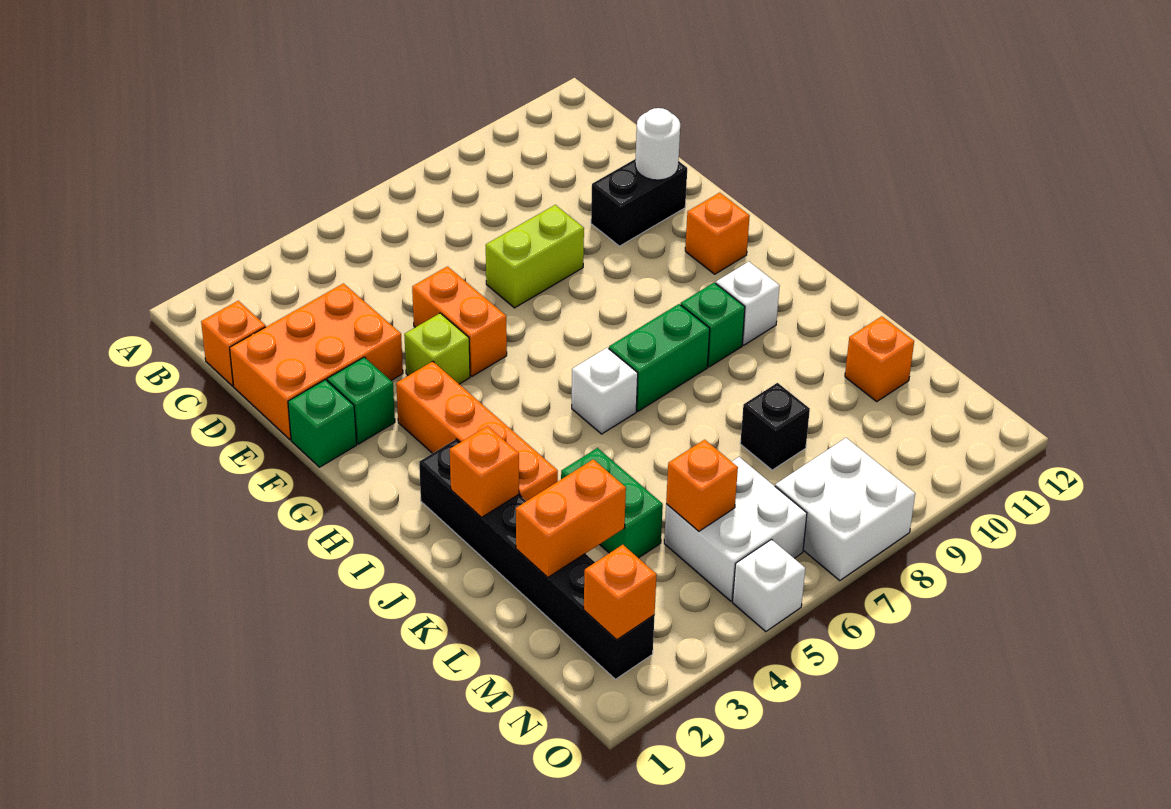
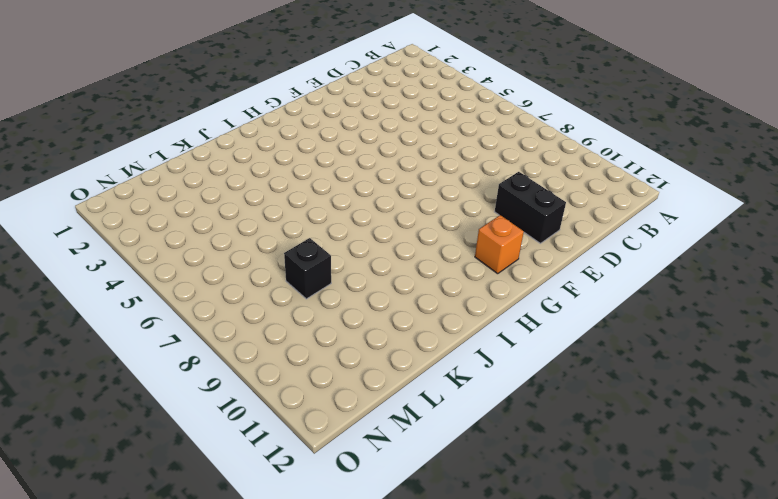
none -> orange brick C1 level 1
none -> orange brick D1:E3 level 1
none -> orange brick E5:F5 level 1

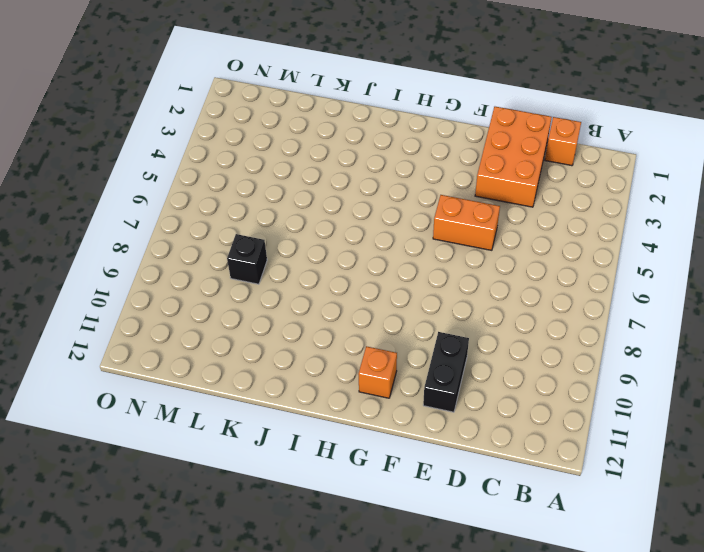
none -> lime brick E7:E8 level 1
none -> green brick F1 level 1
none -> green brick F2 level 1

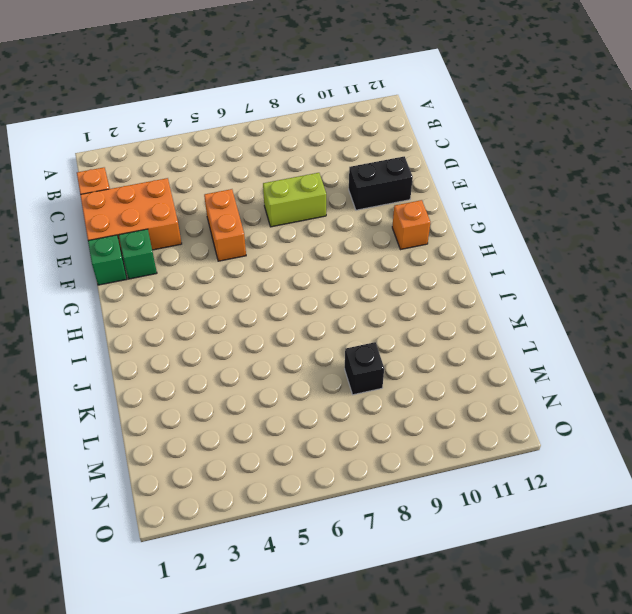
none -> lime brick F4 level 1
none -> orange brick G3:J3 level 1
none -> black brick I2:N2 level 1

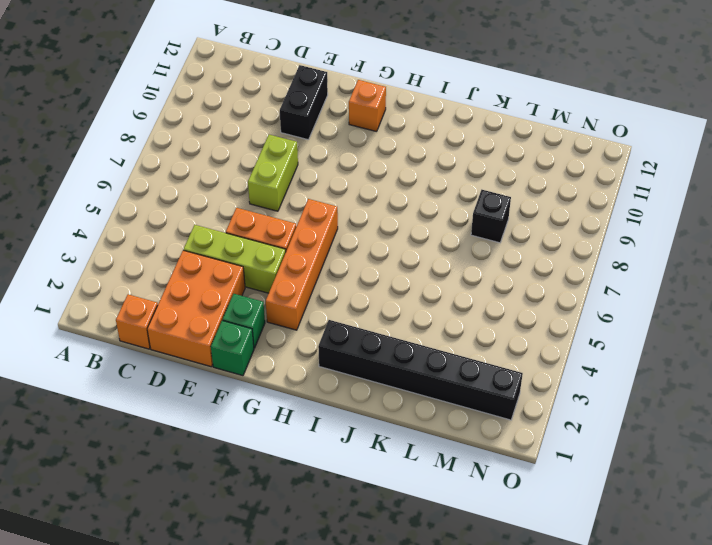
lime brick D4:F4 level 1 -> lime brick F4 level 1
orange brick G3:G6 level 1 -> orange brick G3:J3 level 1
none -> white brick I6 level 1
none -> green brick I7:I8 level 1
none -> green brick I9 level 1

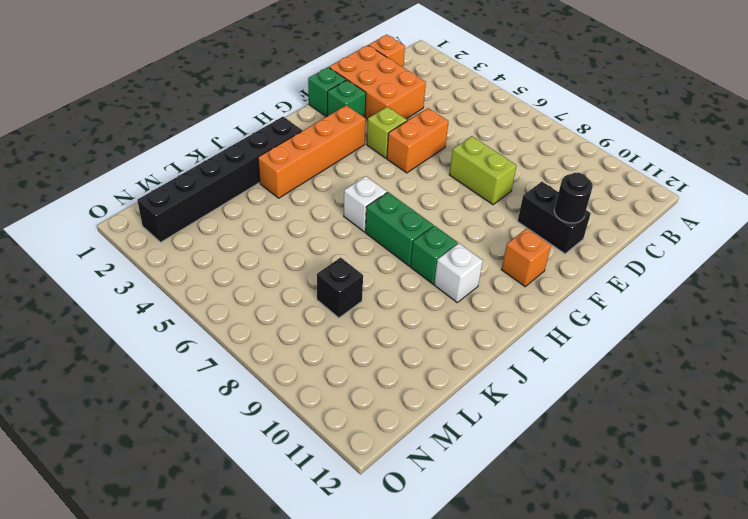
black round brick E11 level 2 -> white round brick E11 level 2
none -> green brick K4:L4 level 1
none -> orange brick L11 level 1
none -> white brick M5:N6 level 1

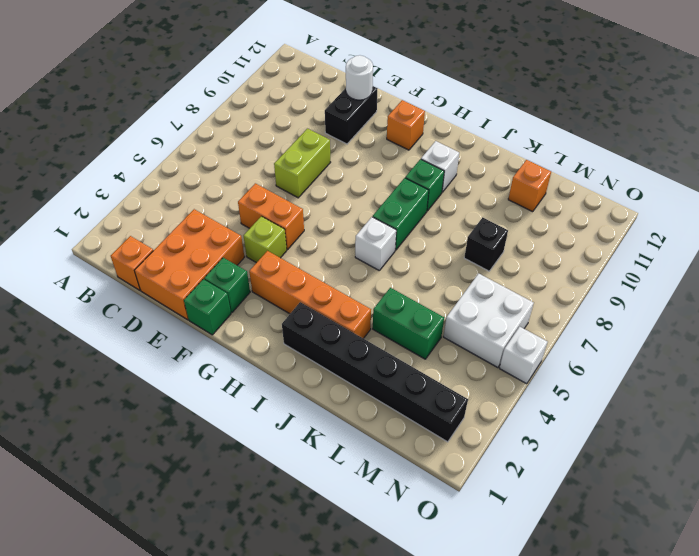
none -> white brick N7:O8 level 1
none -> orange brick J2 level 2
none -> orange brick L2:L3 level 2

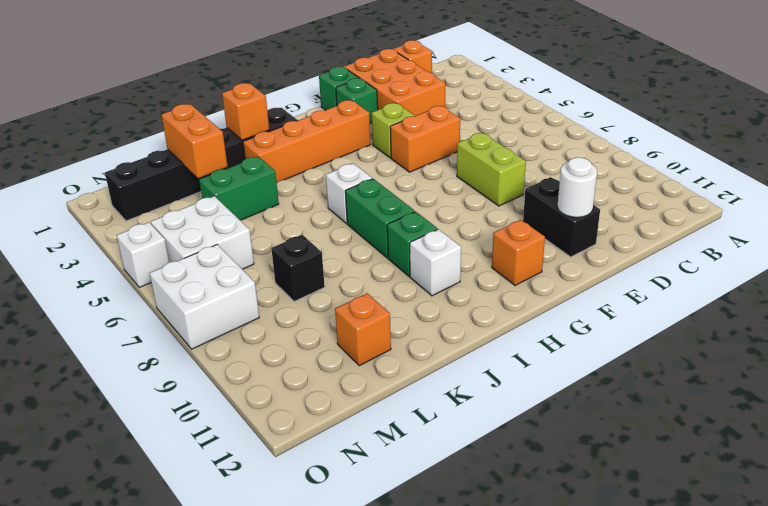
none -> orange brick M5 level 2
none -> orange brick N2 level 2

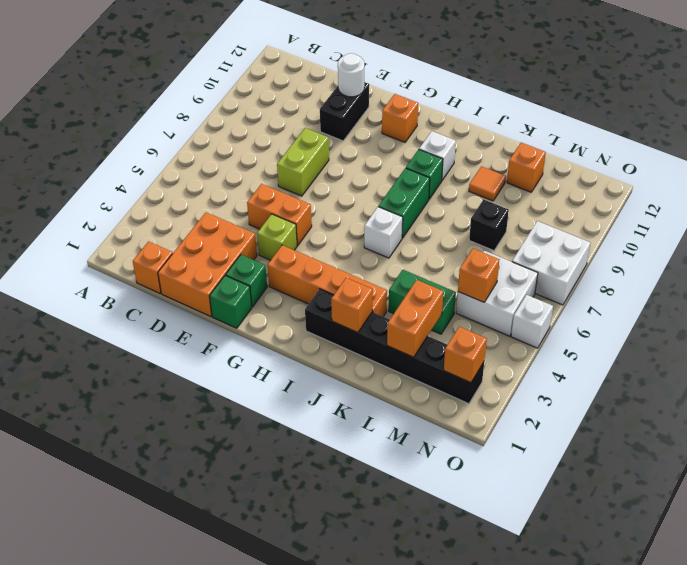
orange tile K10 level 1 -> none

